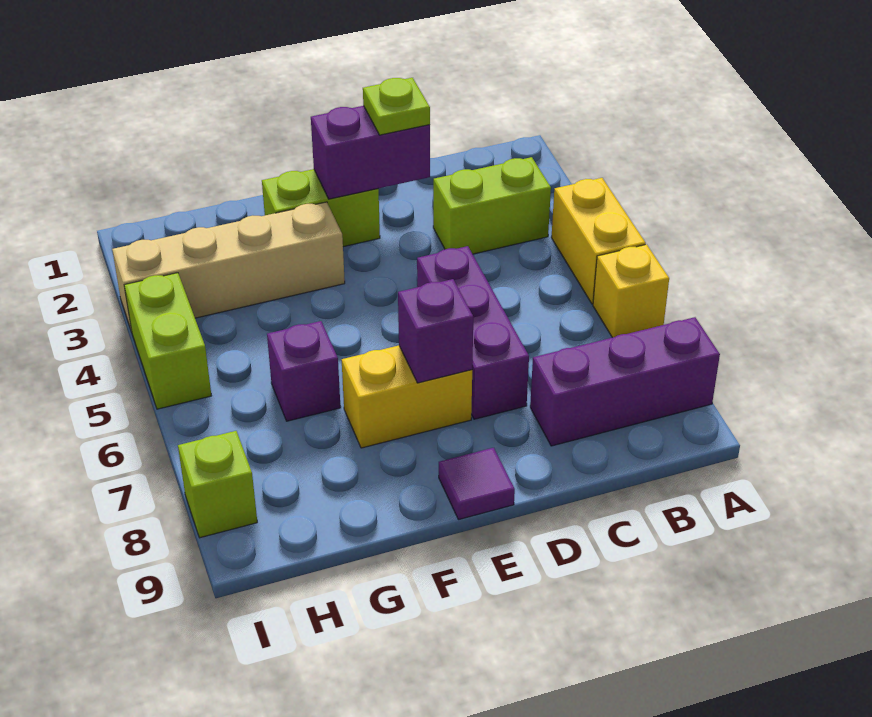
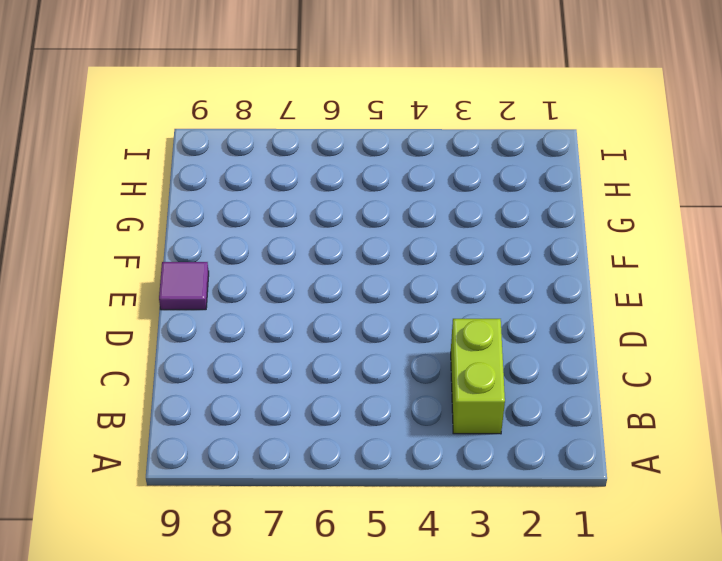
none -> yellow brick A4:A5 level 1
none -> yellow brick A6 level 1
none -> purple brick A8:C8 level 1

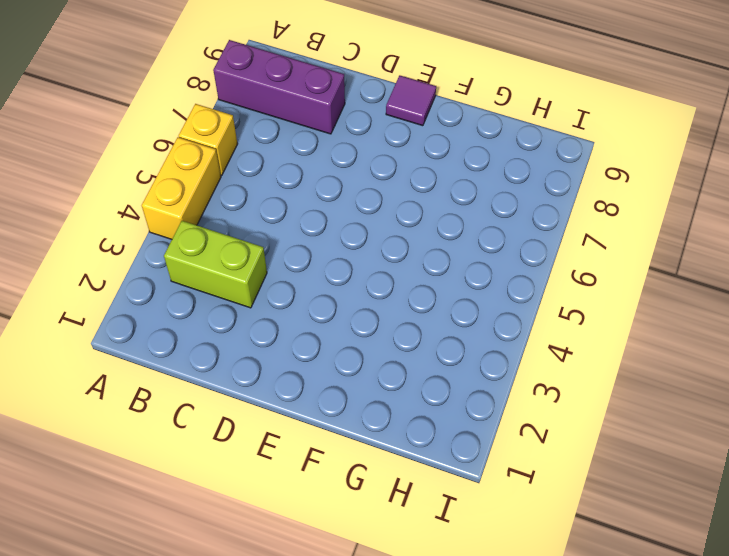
none -> purple brick D5:D7 level 1
none -> lime brick E2:F2 level 1
none -> yellow brick E7:F7 level 1

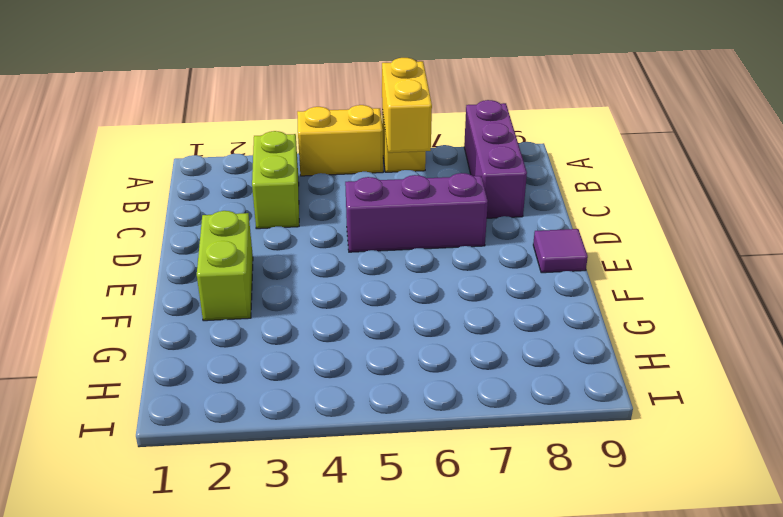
yellow brick A6:B6 level 2 -> yellow brick E7:F7 level 1
none -> tan brick F3:I3 level 1
none -> purple brick G6 level 1
none -> lime brick I4:I5 level 1

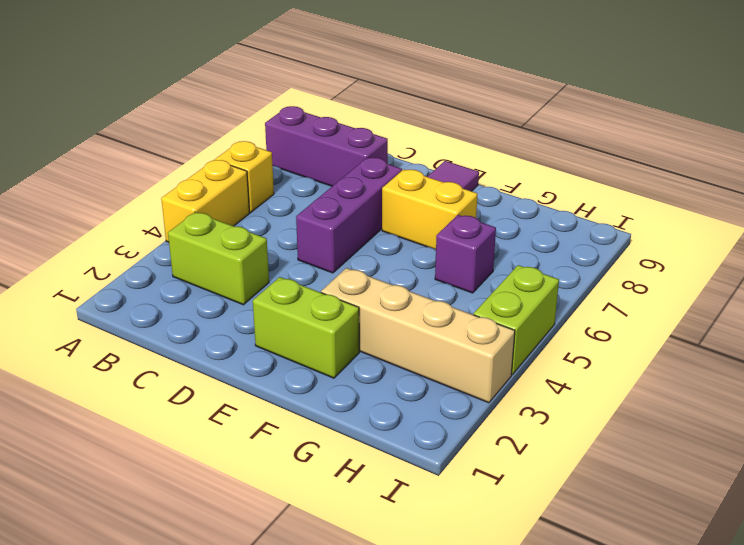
none -> lime brick I8 level 1
none -> purple brick D2:E2 level 2
none -> purple brick E7 level 2

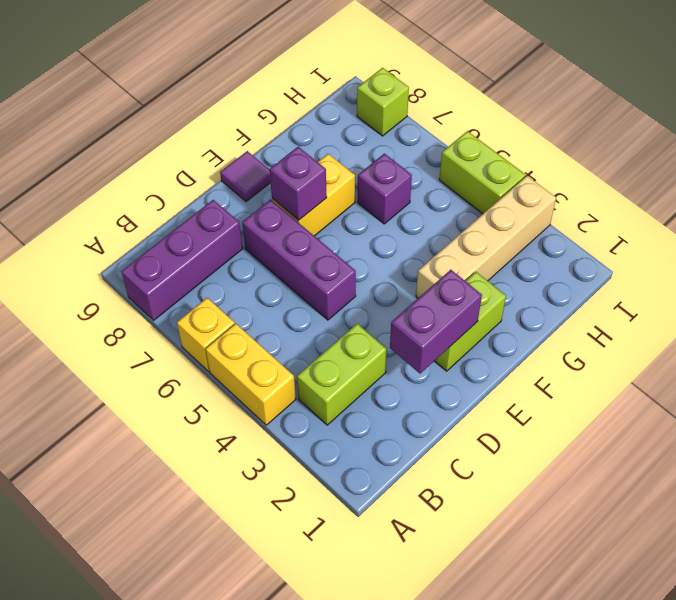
none -> lime plate D2 level 3

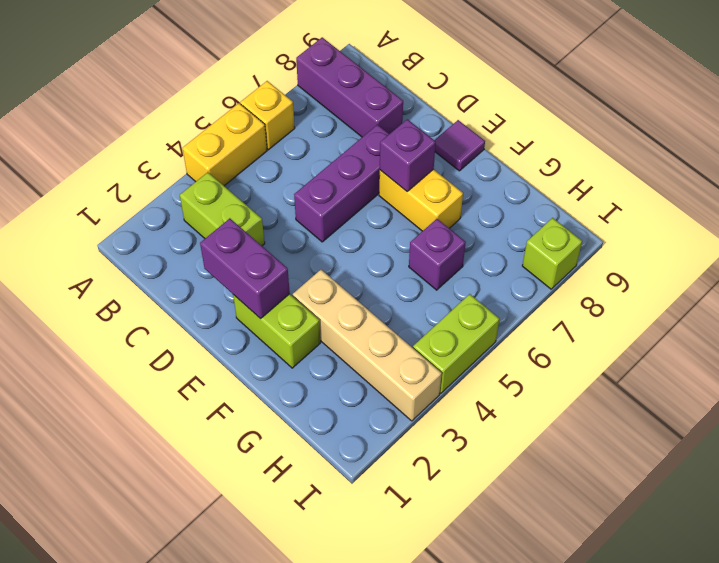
none -> lime plate D2 level 3

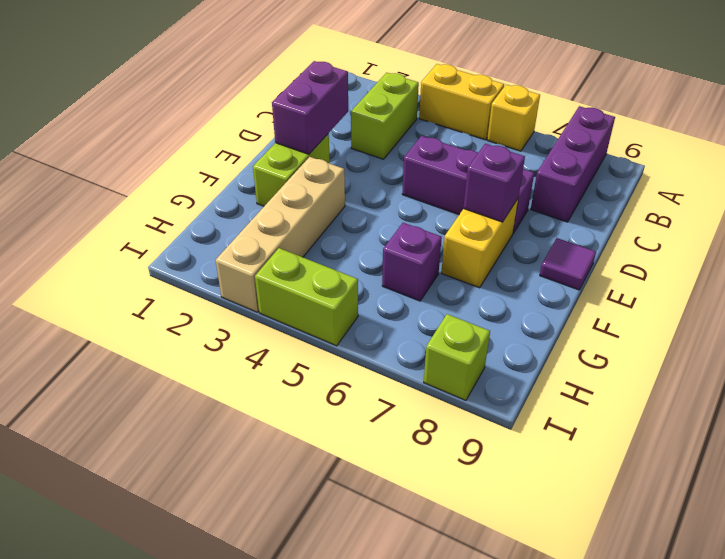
none -> lime plate D2 level 3

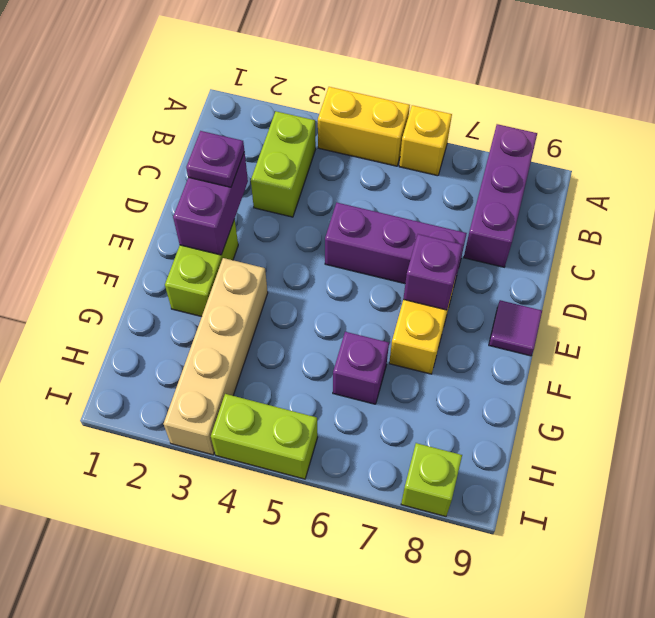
purple plate D2 level 3 -> lime plate D2 level 3

